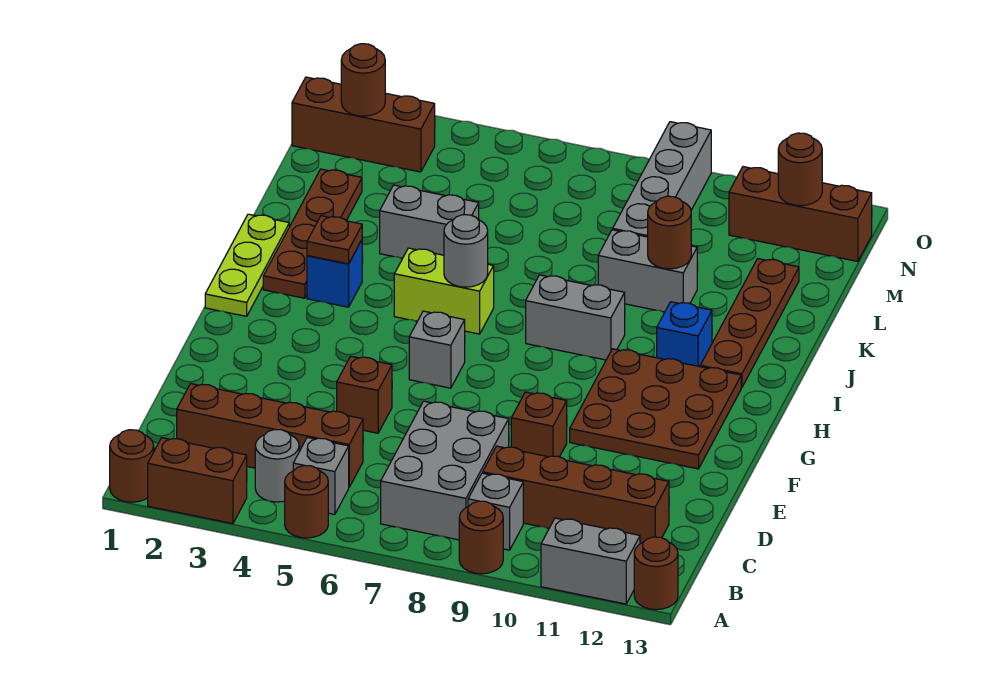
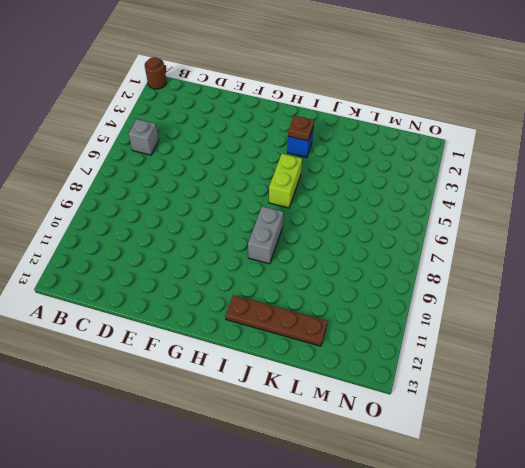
none -> brown brick A2:A3 level 1
none -> brown round brick A5 level 1
none -> brown round brick A9 level 1
none -> grey brick A11:A12 level 1

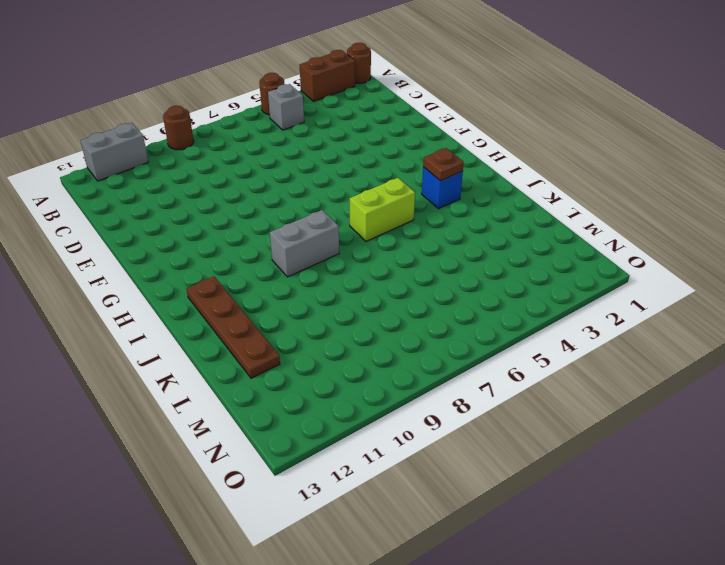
none -> brown round brick A13 level 1
none -> grey round brick B4 level 1
none -> grey brick B7:D8 level 1
none -> grey brick B9 level 1

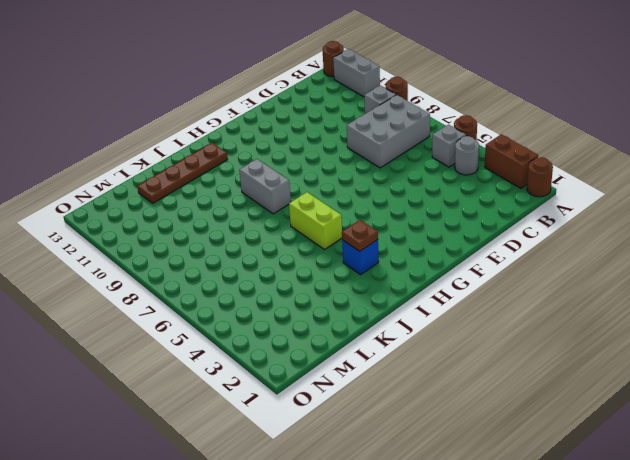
none -> brown brick C2:C5 level 1
none -> brown brick C9:C12 level 1
none -> brown brick E5 level 1
none -> brown brick E9 level 1

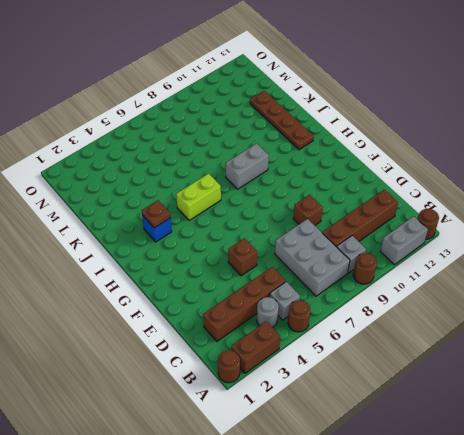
none -> brown plate F10:H12 level 1
none -> grey brick G6 level 1
none -> lime plate H1:J1 level 1
none -> brown plate I2:L2 level 1

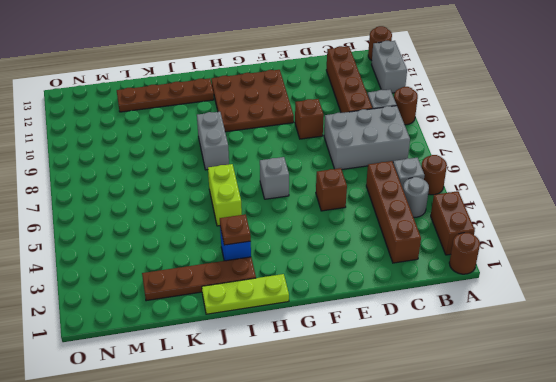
none -> blue brick I11 level 1
none -> grey brick K4:K5 level 1
none -> grey brick K9:K10 level 1
none -> grey brick L9:O9 level 1

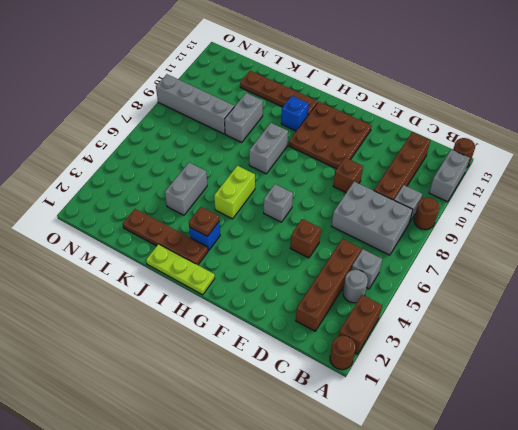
none -> brown round brick A5 level 1
none -> brown brick N1:N3 level 1
none -> brown brick N11:N13 level 1
none -> grey round brick I6 level 2

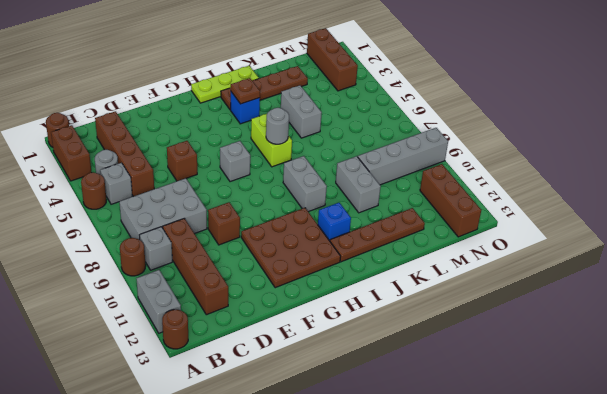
none -> brown round brick K10 level 2
none -> brown round brick N2 level 2
none -> brown round brick N12 level 2

